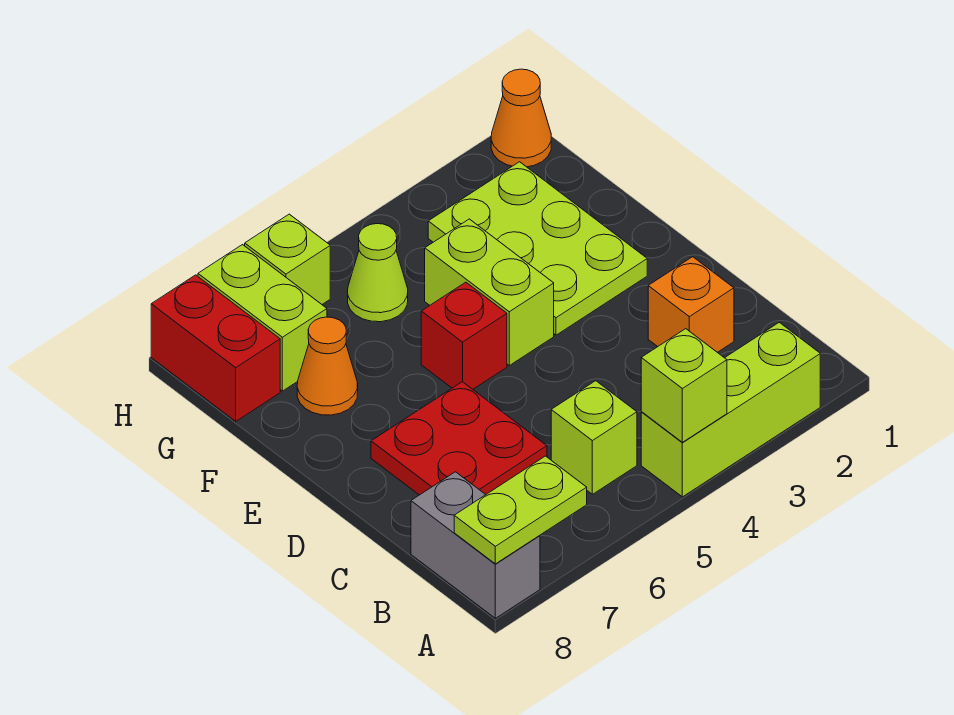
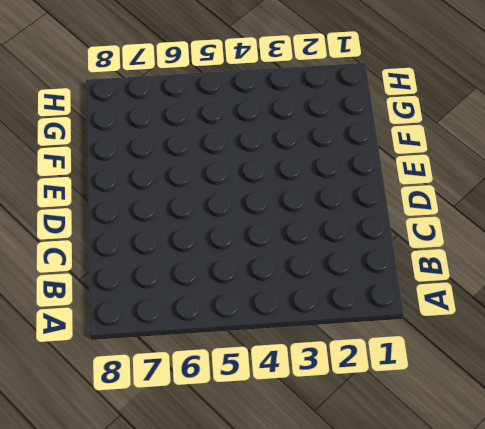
none -> lime brick A2:A4 level 1
none -> grey brick A8:B8 level 1
none -> lime brick B5 level 1

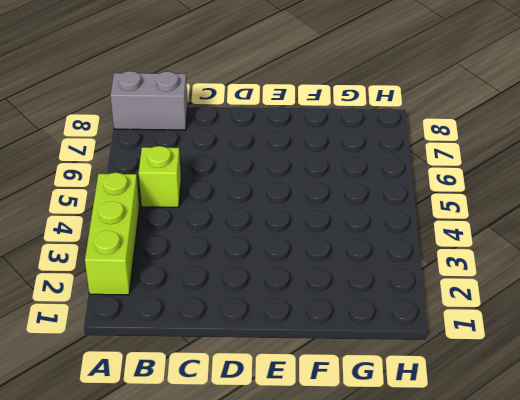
none -> orange brick C2 level 1
none -> red plate C6:D7 level 1
none -> lime plate E2:G3 level 1

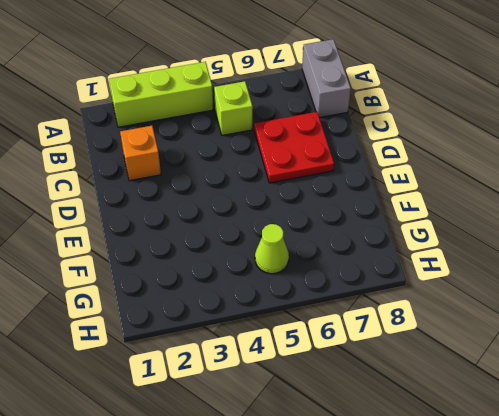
none -> lime plate E2:G3 level 1
none -> lime brick E4:F4 level 1
none -> red brick E5 level 1

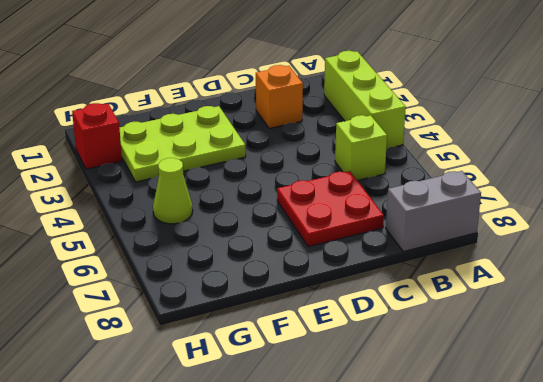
red brick H2 level 1 -> red brick E5 level 1
none -> lime brick E4:F4 level 1
none -> orange cone F7 level 1
none -> lime brick G7:H7 level 1

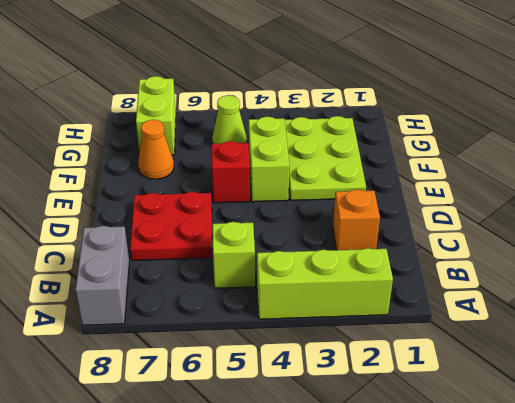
none -> red brick G8:H8 level 1
none -> orange cone H1 level 1
none -> lime brick H6 level 1

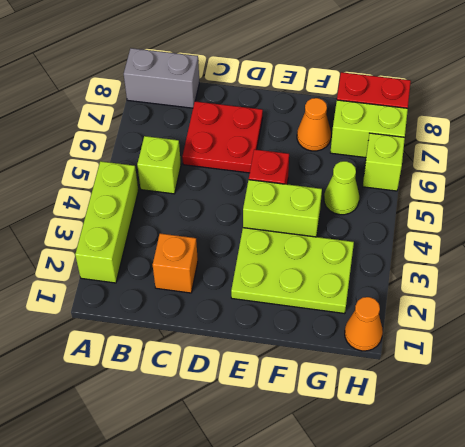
none -> lime brick A4 level 2
none -> lime plate A7:A8 level 2

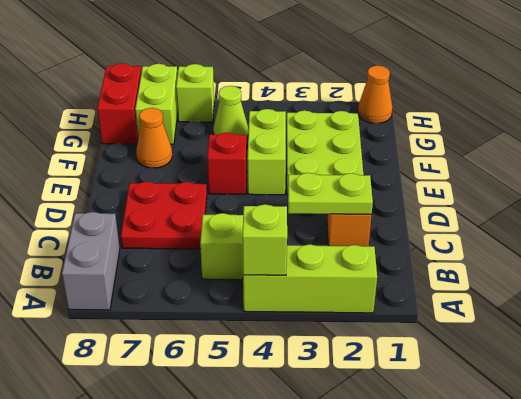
lime plate C2:C3 level 2 -> lime plate A7:A8 level 2

